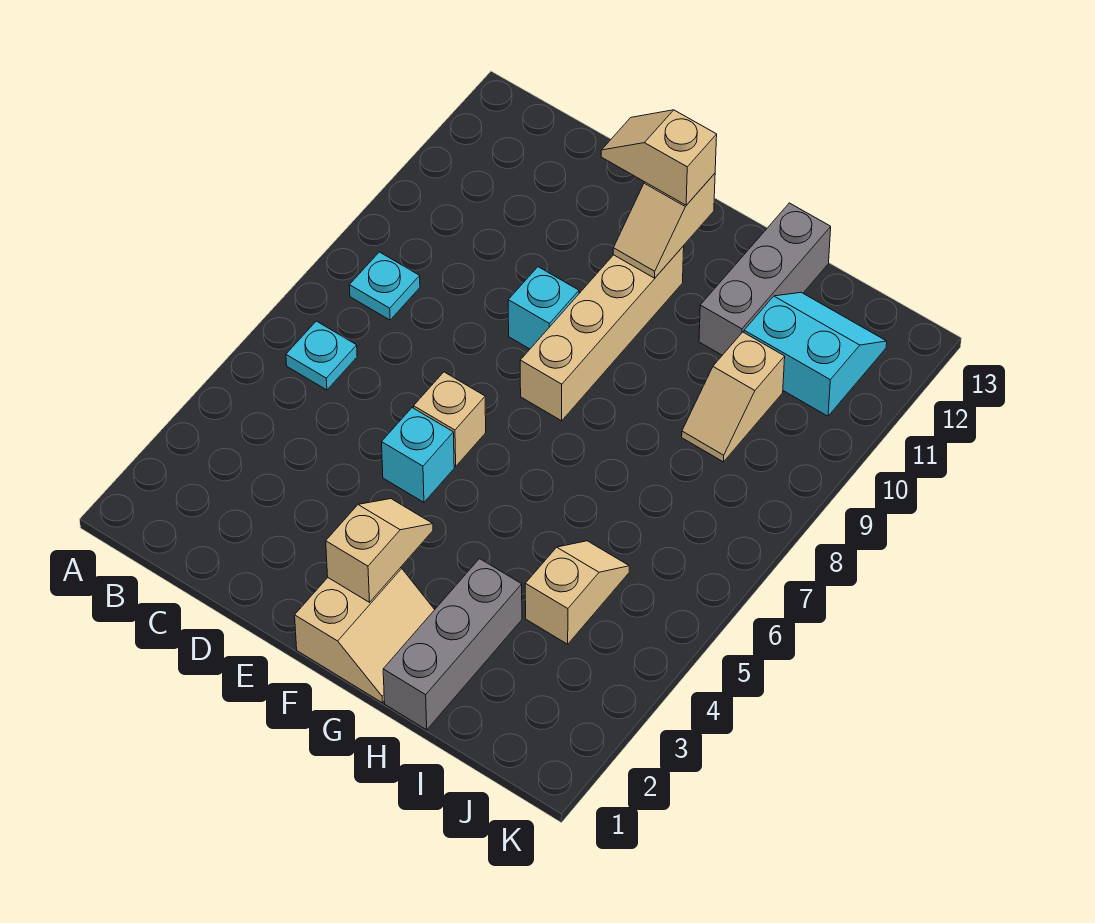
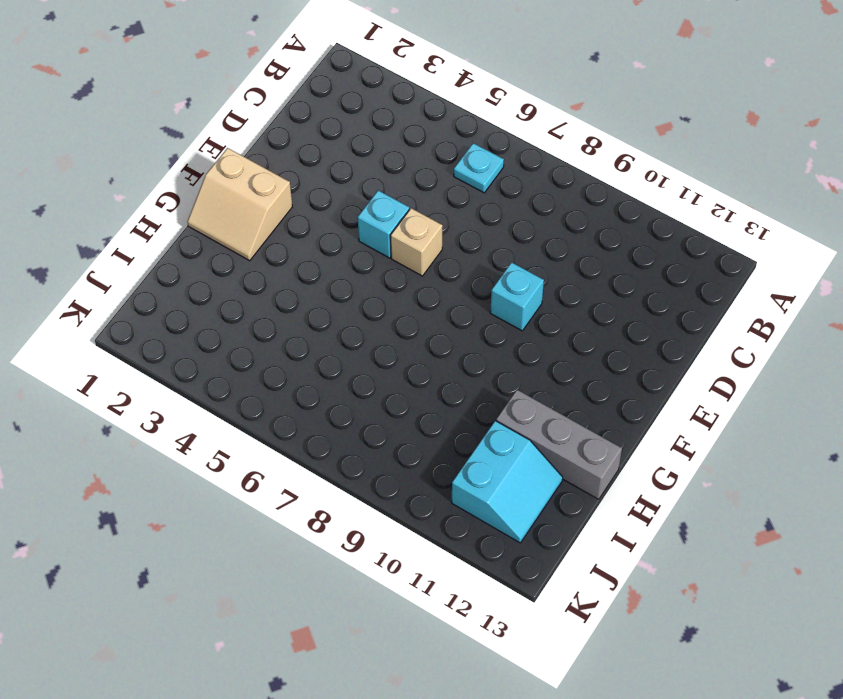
none -> cyan plate B8 level 1
none -> tan brick F8:F11 level 1
none -> grey brick H1:H3 level 1

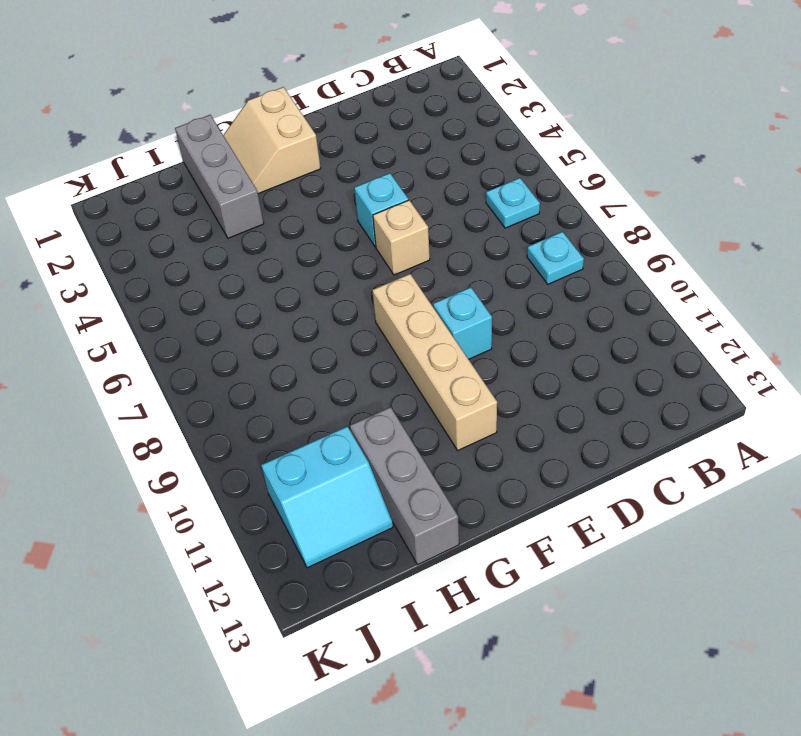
none -> tan slope I4:I5 level 1 top 4
none -> tan slope I9:I10 level 1 top 10
none -> tan slope F2:F3 level 2 top 2

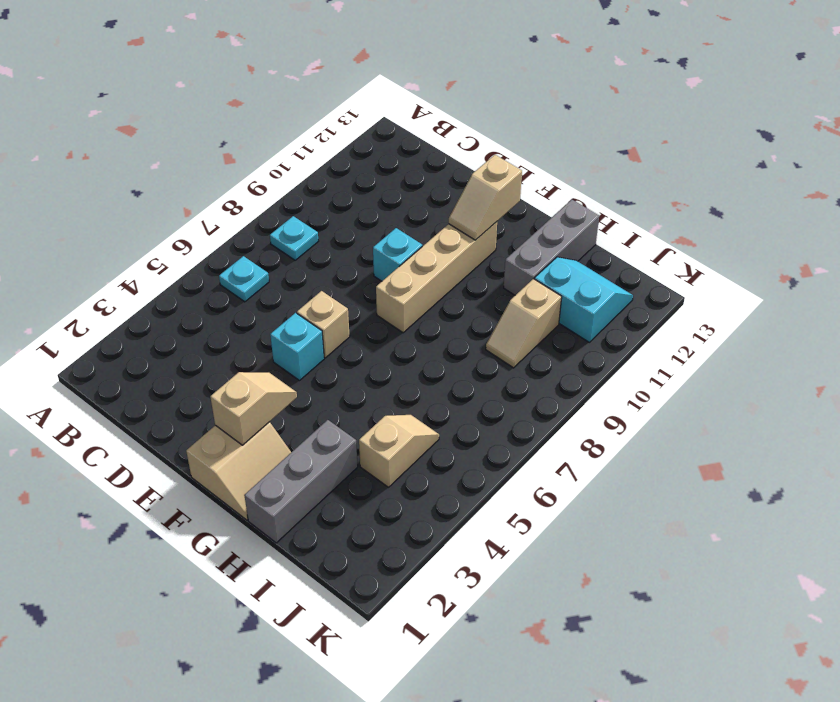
none -> tan slope E12:F12 level 3 top F

